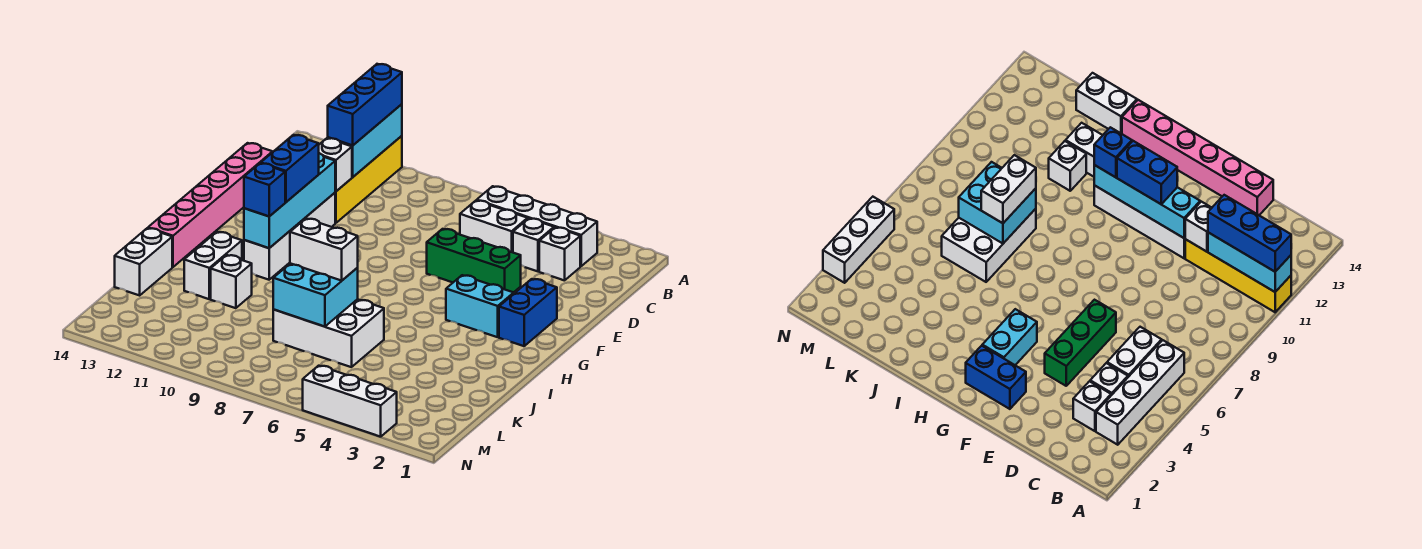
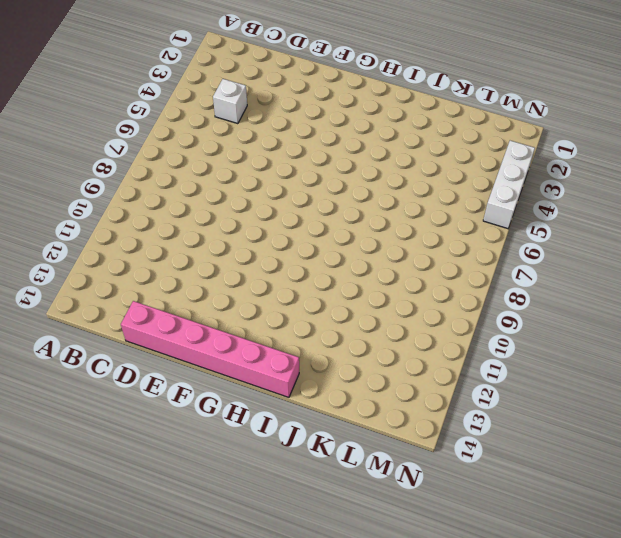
none -> yellow brick A11:D11 level 1
none -> white brick B3:B6 level 1
none -> white brick C3 level 1

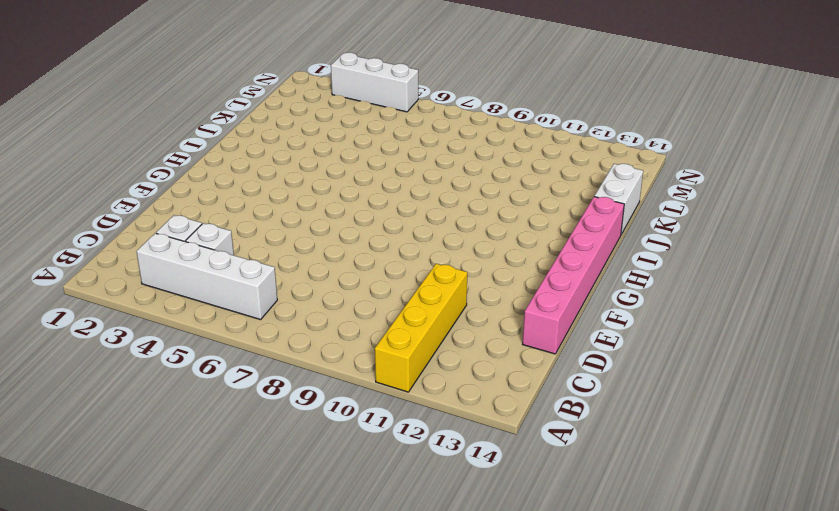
none -> white brick C5:C6 level 1
none -> green brick E4:E6 level 1
none -> white brick E11:H11 level 1

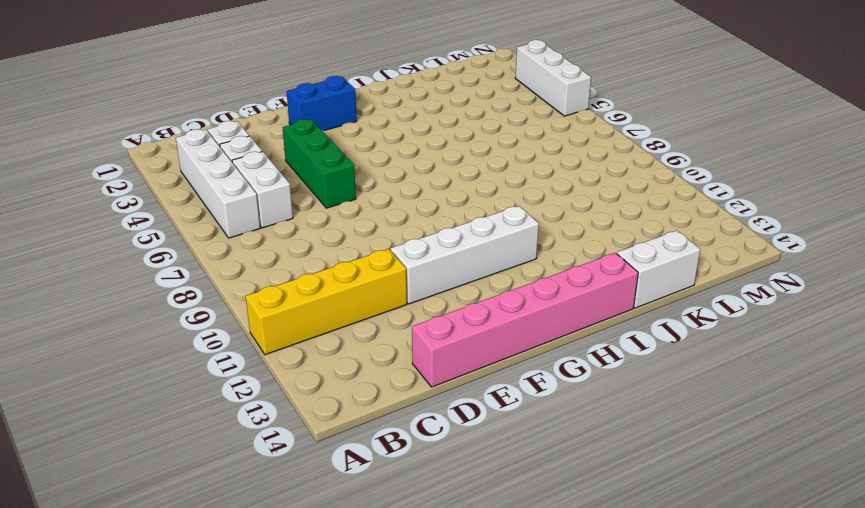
none -> cyan brick G3:G4 level 1
none -> white brick I12:J12 level 1
none -> white brick J6:K8 level 1

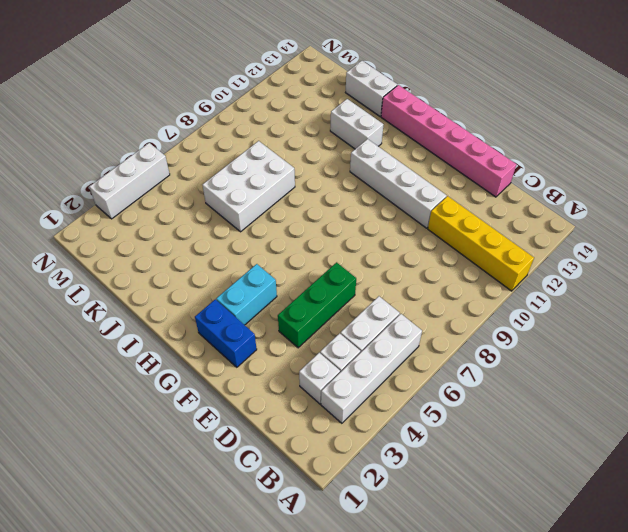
none -> white brick J11 level 1
none -> cyan brick A11:C11 level 2
none -> white brick D11 level 2

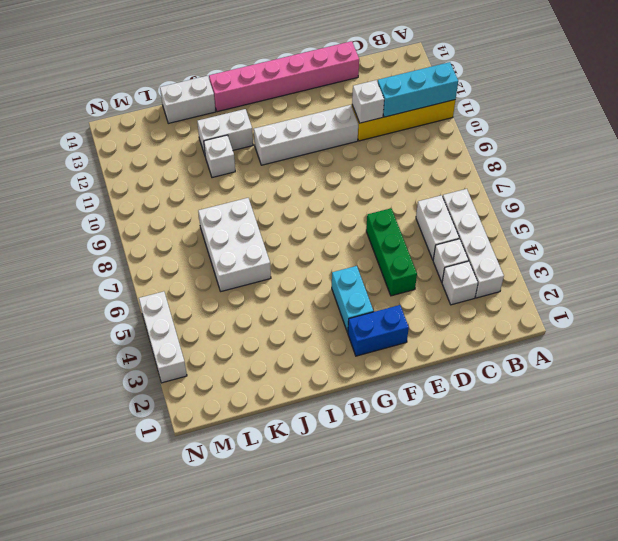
none -> cyan brick E11:H11 level 2
none -> cyan brick J7:K8 level 2
none -> blue brick A11:C11 level 3

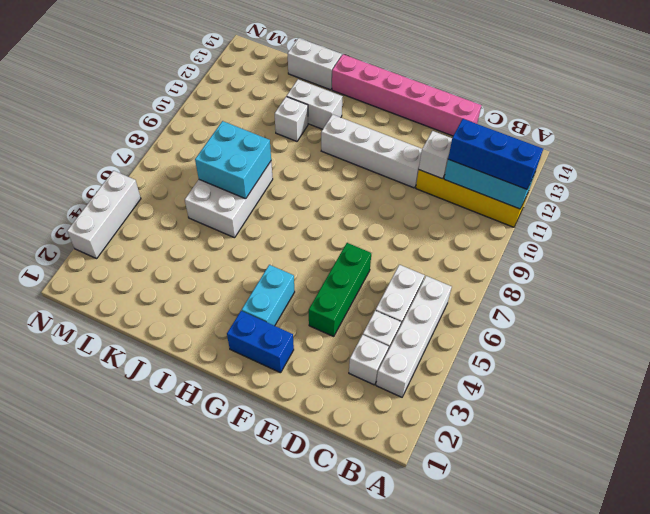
none -> cyan brick E11:H11 level 2
none -> blue brick F11:G11 level 3
none -> blue brick H11 level 3

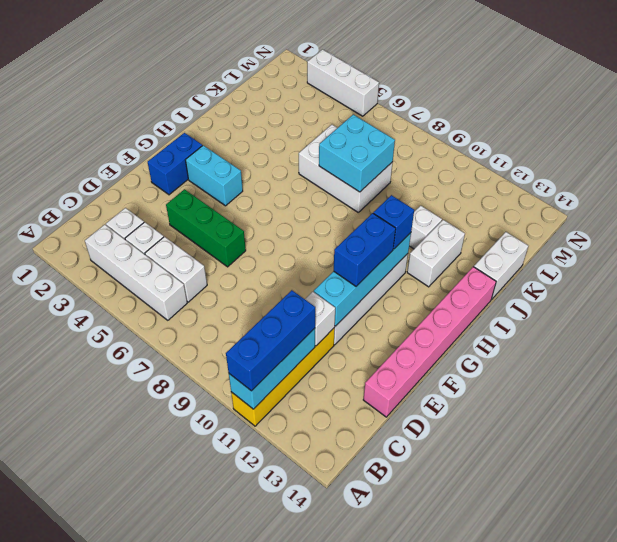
none -> white brick J7:J8 level 3

